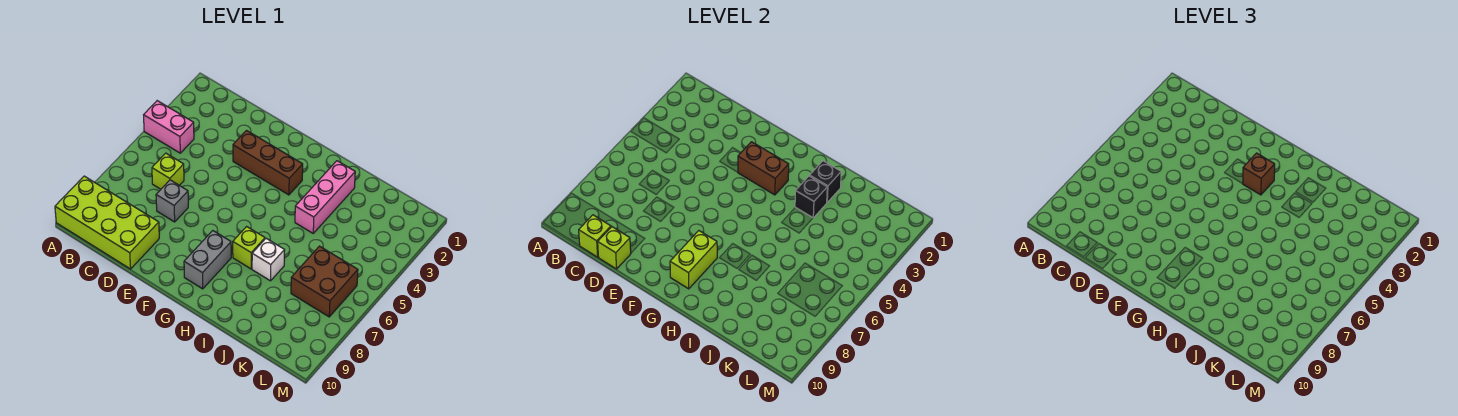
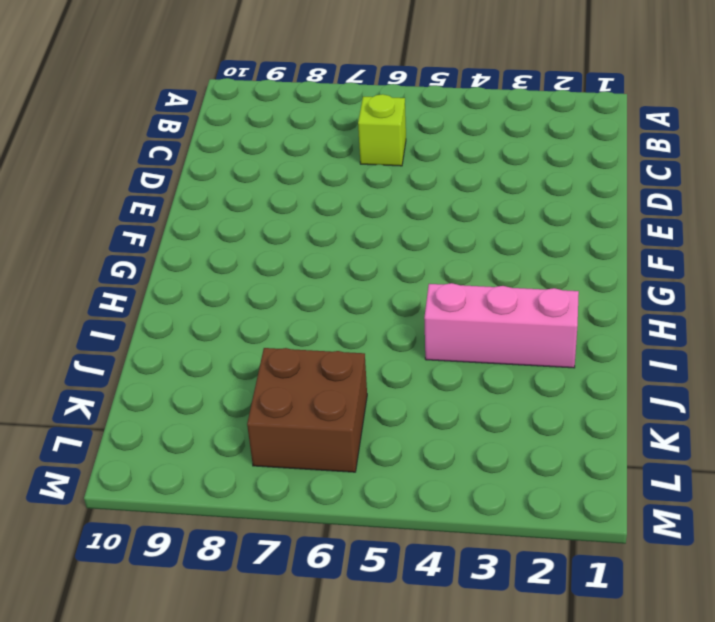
none -> pink brick A4:B4 level 1
none -> lime brick A9:D10 level 1
none -> grey brick D7 level 1

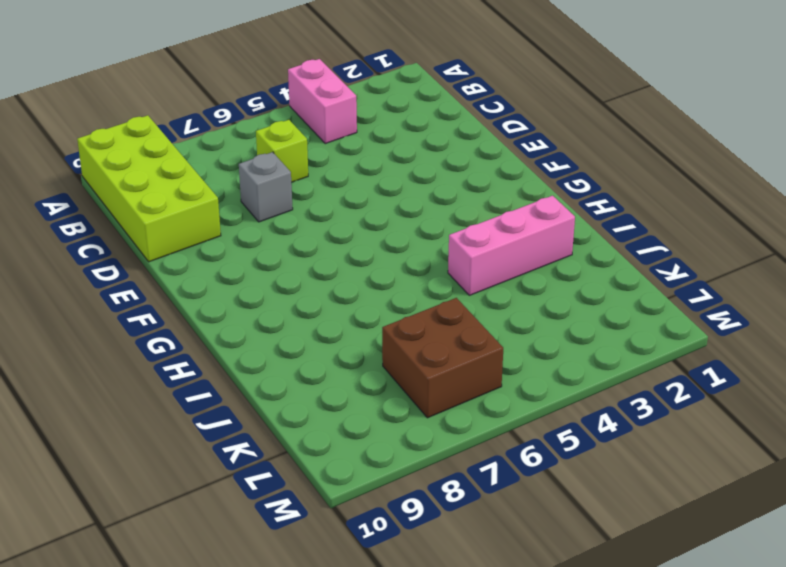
none -> brown brick E3:G3 level 1
none -> grey brick G8:G9 level 1
none -> lime brick H7 level 1

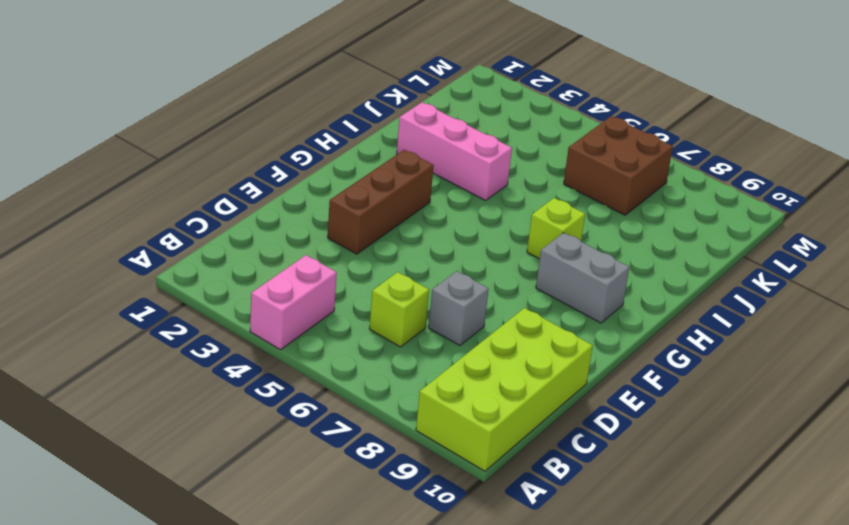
none -> white brick I7 level 1
none -> lime brick C10 level 2
none -> lime brick D10 level 2

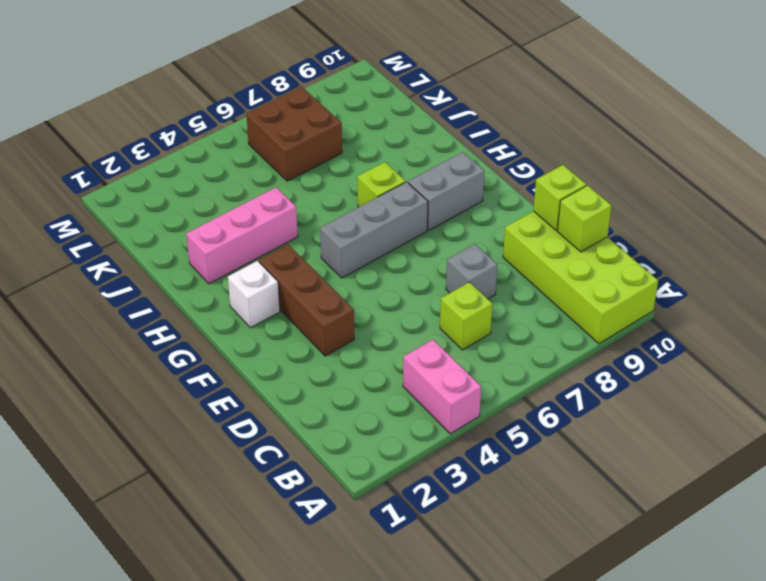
white brick G2 level 1 -> white brick I7 level 1
grey brick G5:G7 level 1 -> none
none -> brown brick F3:G3 level 2
none -> lime brick G8:G9 level 2
none -> black brick I2 level 2

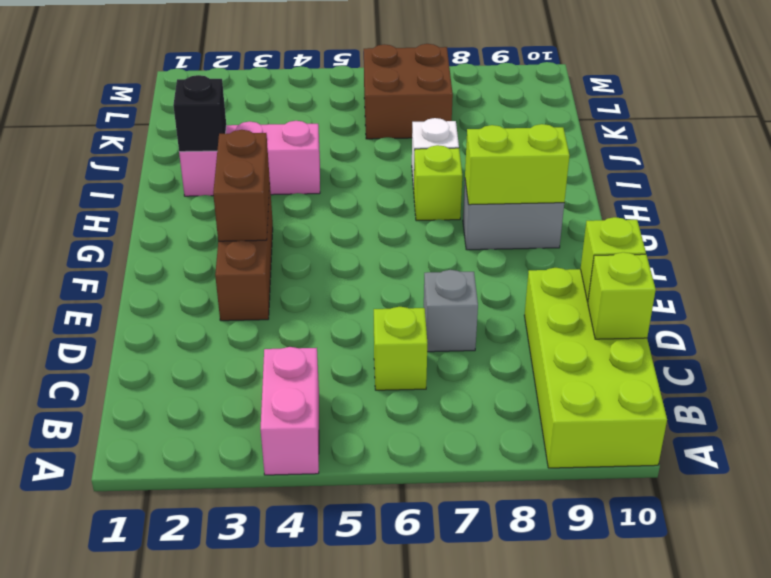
none -> black brick I3 level 2
none -> brown brick G3 level 3

